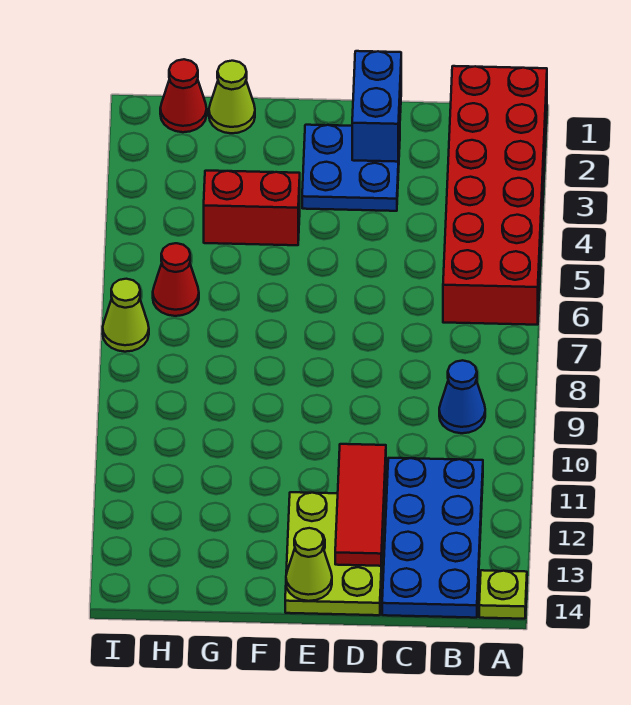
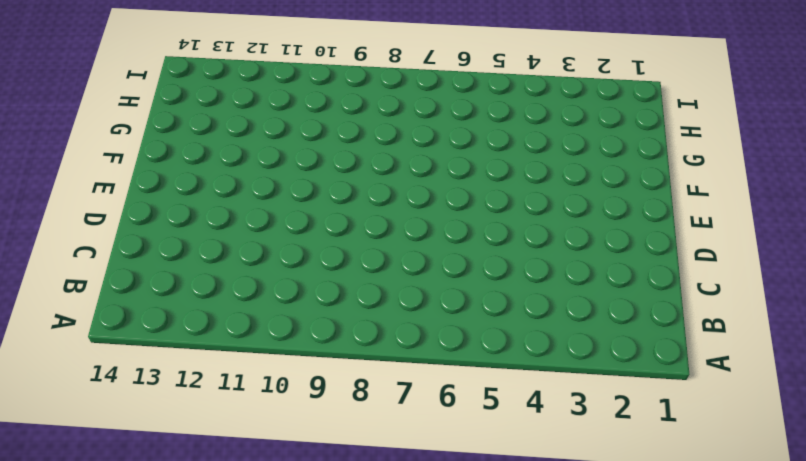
none -> red brick A1:B6 level 1
none -> lime plate A14 level 1
none -> blue cone B9 level 1

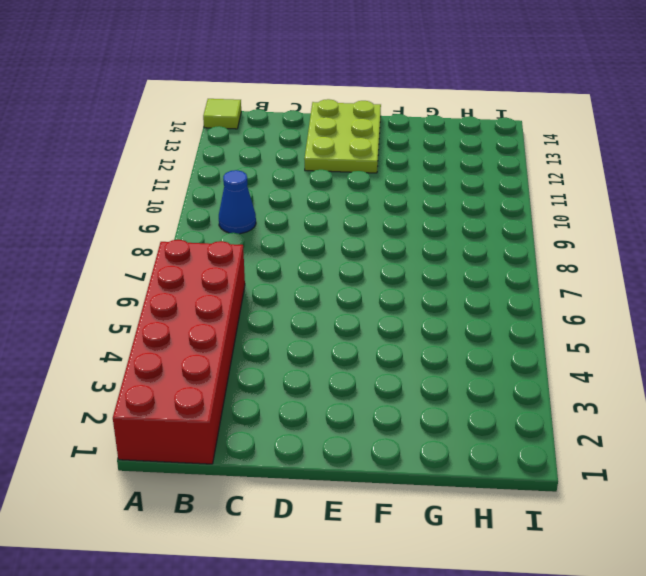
lime tile A14 level 1 -> lime plate A14 level 1
none -> blue plate B11:C14 level 1
none -> blue plate D2:E3 level 1
none -> red brick F4:G4 level 1

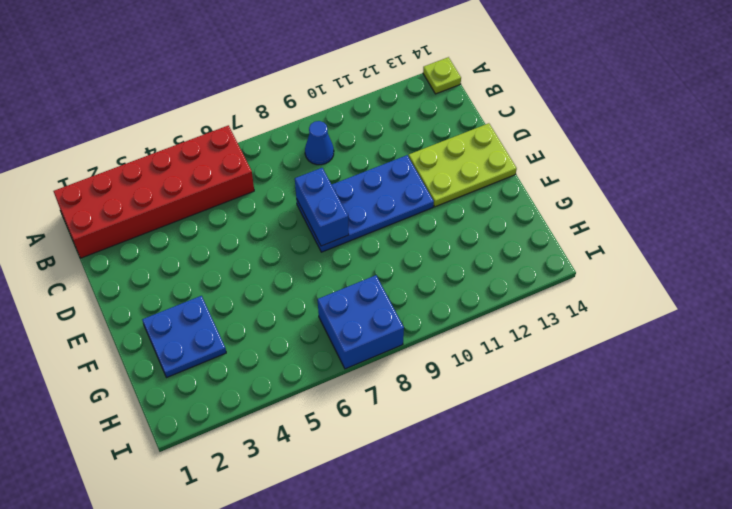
blue plate D8:E11 level 1 -> blue plate B11:C14 level 1
blue brick D8:E8 level 2 -> blue brick D1:D2 level 2
blue plate F2:G3 level 1 -> blue plate D2:E3 level 1
blue brick H7:I8 level 1 -> lime cone I7 level 1
none -> red brick F4:G4 level 1
none -> lime cone G1 level 1
none -> red cone H1 level 1

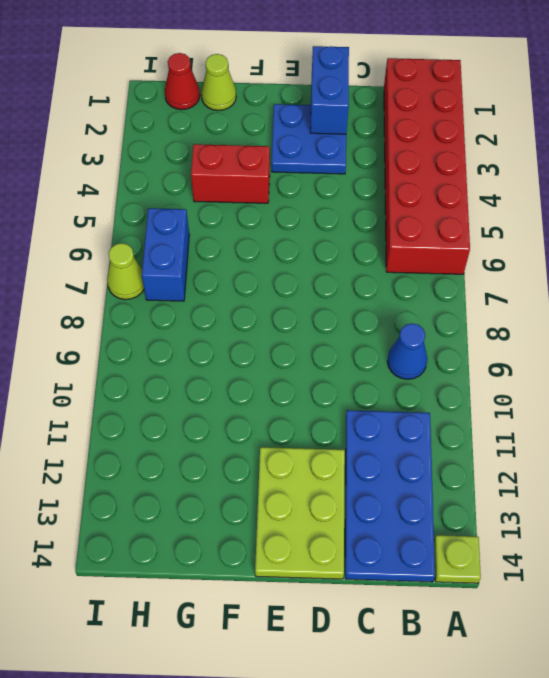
blue brick H6:H7 level 1 -> red cone H6 level 1
none -> red tile D11:D13 level 2
none -> lime cone E14 level 2

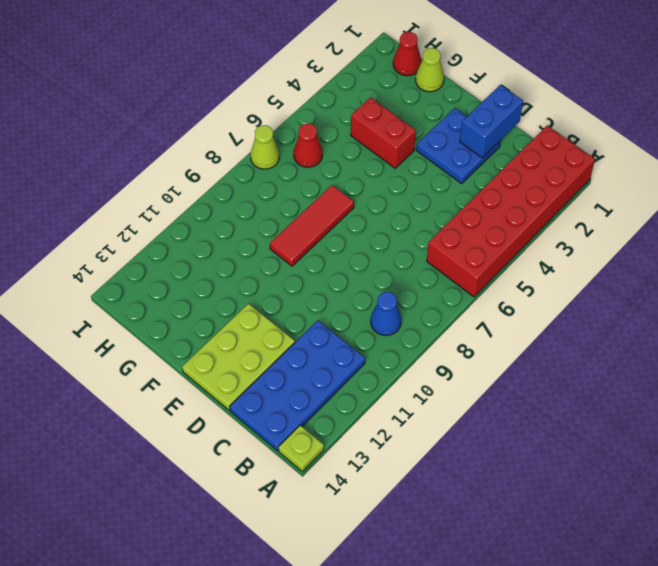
red tile F7:F9 level 1 -> red tile D11:D13 level 2
none -> lime cone E14 level 2

